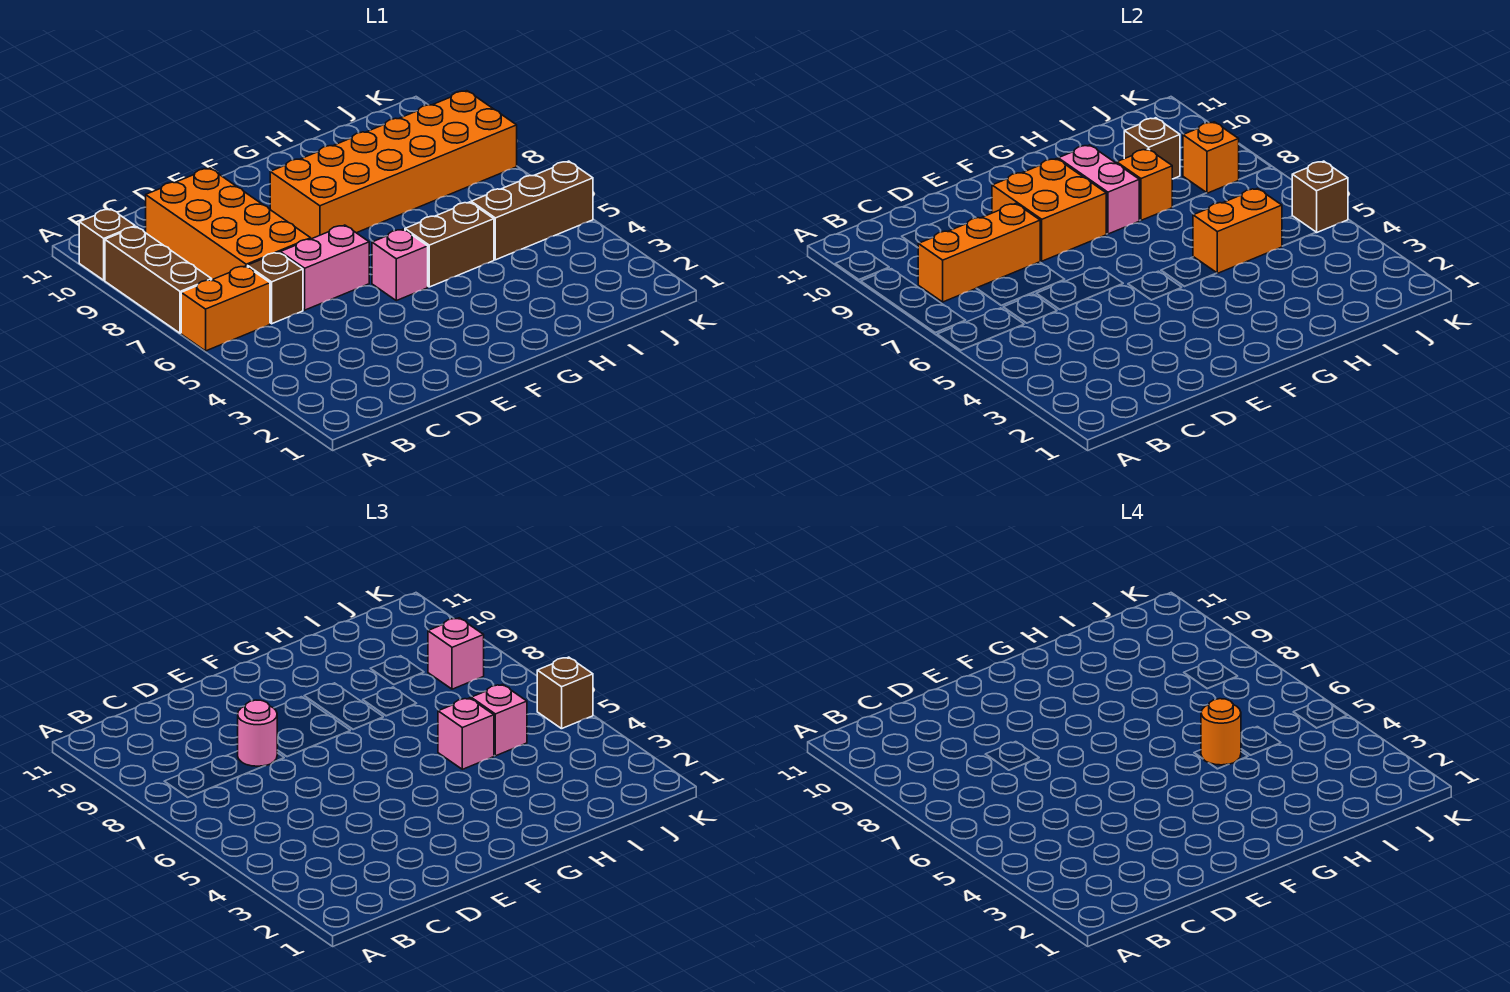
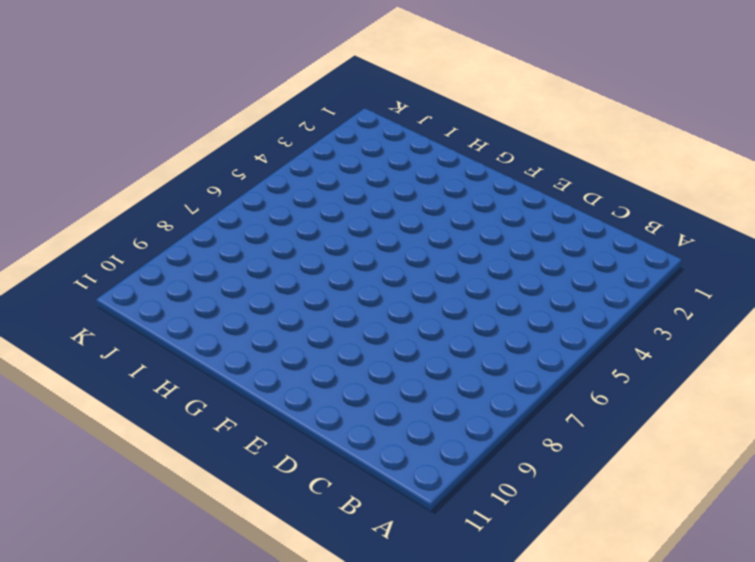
none -> orange brick A6:B6 level 1
none -> brown brick A7:A9 level 1
none -> brown brick A10 level 1

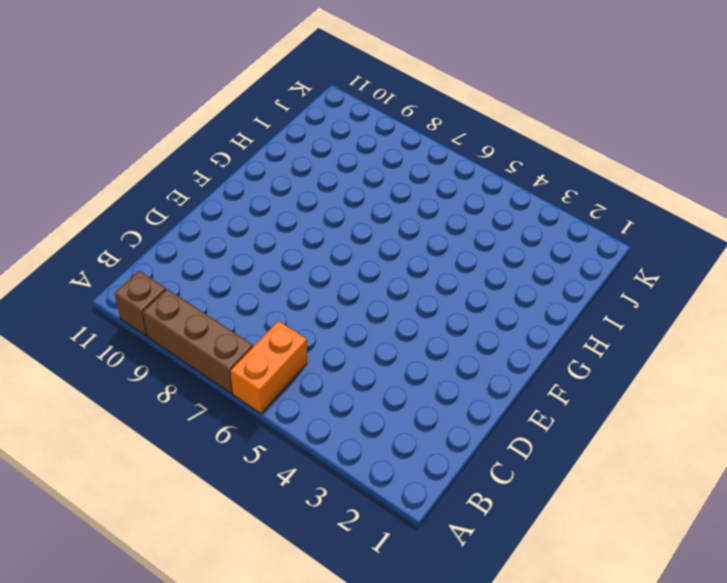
none -> brown brick C6 level 1
none -> orange brick C7:D10 level 1
none -> pink brick D6:E6 level 1

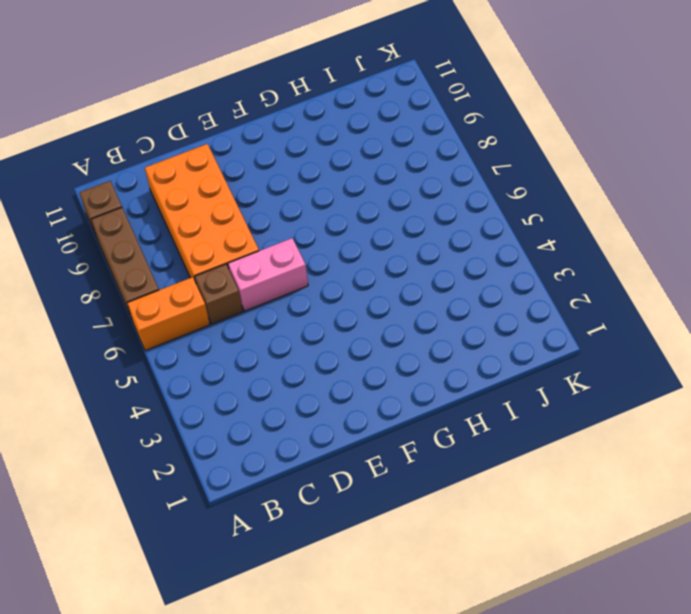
none -> pink brick F5 level 1
none -> orange brick F8:K9 level 1
none -> brown brick G5:H5 level 1

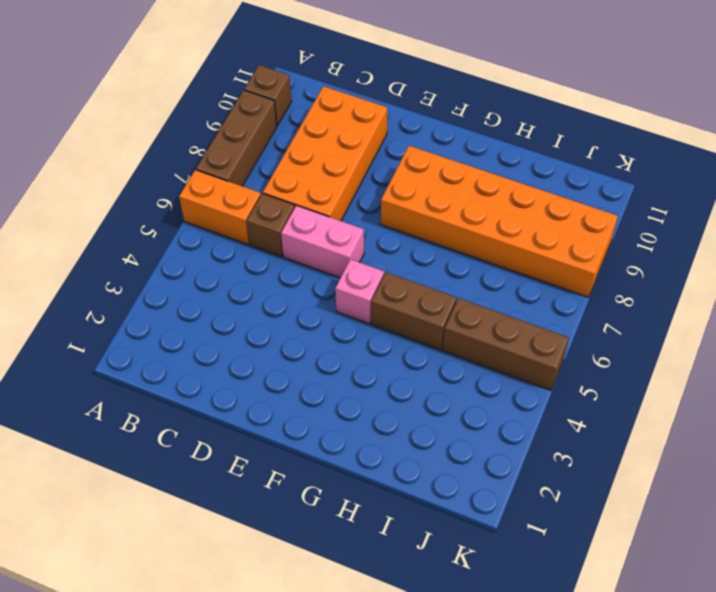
none -> orange brick B8:D8 level 2
none -> orange brick E8:F9 level 2
none -> pink brick G8:G9 level 2

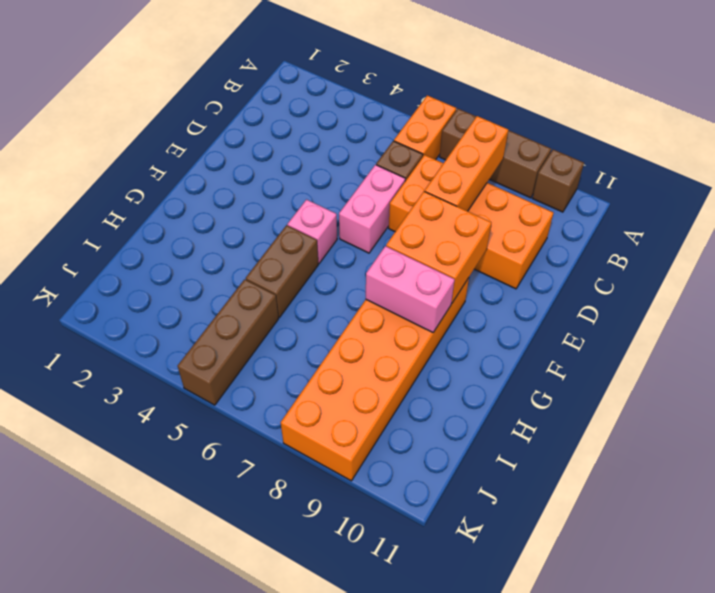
none -> orange brick H5:I5 level 2
none -> orange brick H8 level 2
none -> brown brick I9 level 2

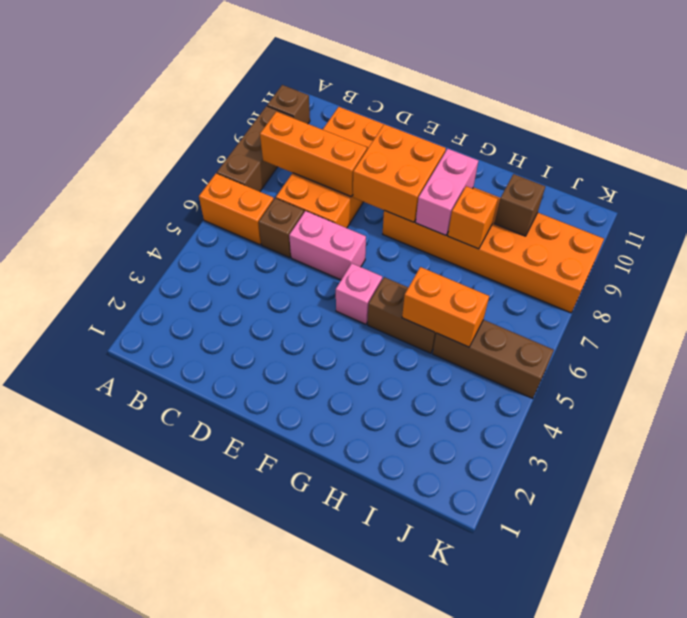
none -> orange brick J8 level 2
none -> brown brick K5 level 2
none -> pink round brick D8 level 3

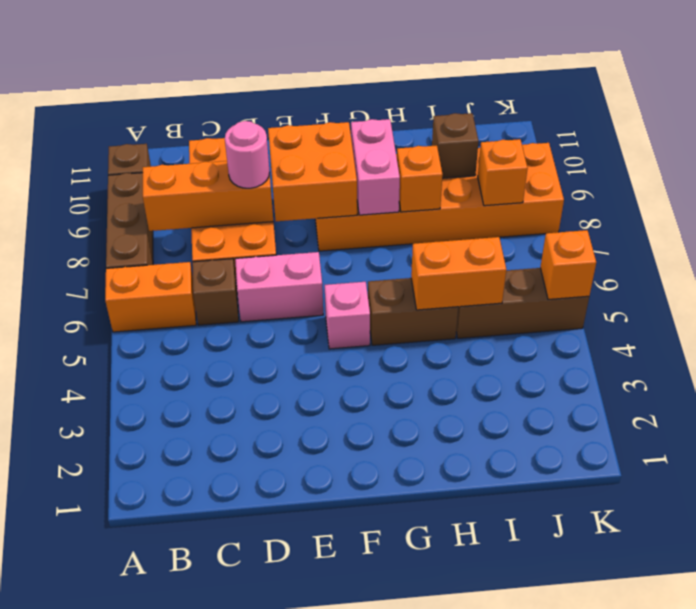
orange brick K5 level 2 -> brown brick K5 level 2
none -> pink brick H5 level 3
none -> pink brick I5 level 3
none -> pink brick J8 level 3

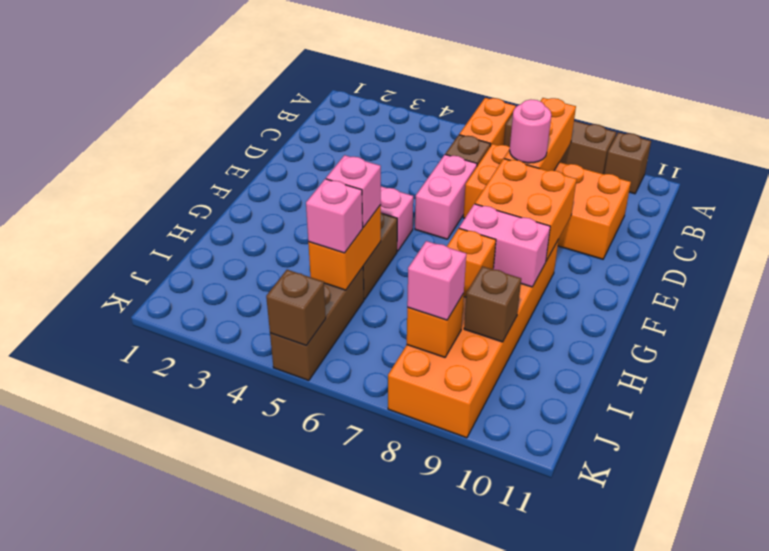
none -> brown brick K5 level 3
none -> orange round brick H5 level 4

